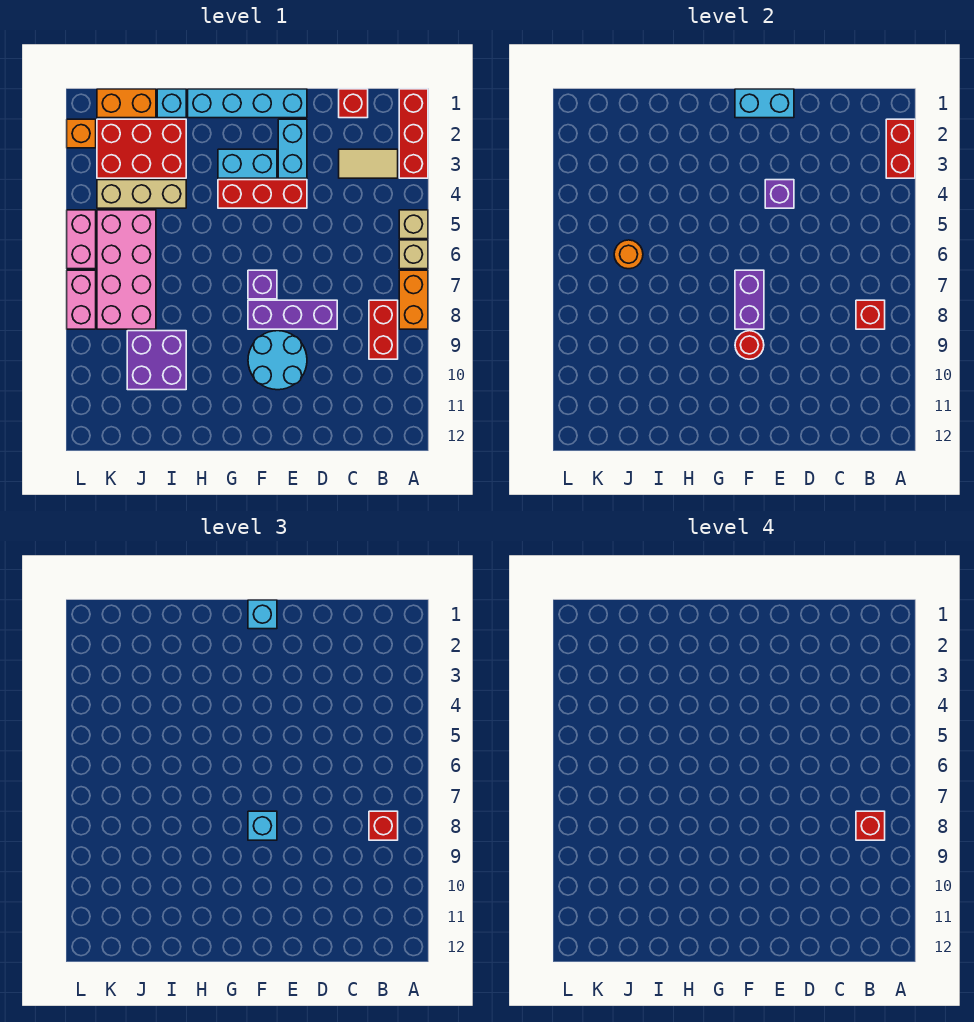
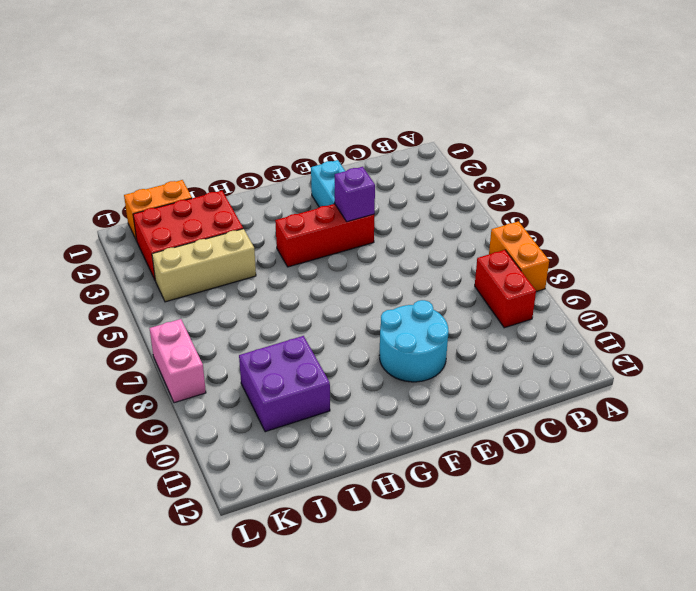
none -> red brick A1:A3 level 1
none -> tan brick A5 level 1
none -> tan brick A6 level 1
none -> tan tile B3:C3 level 1

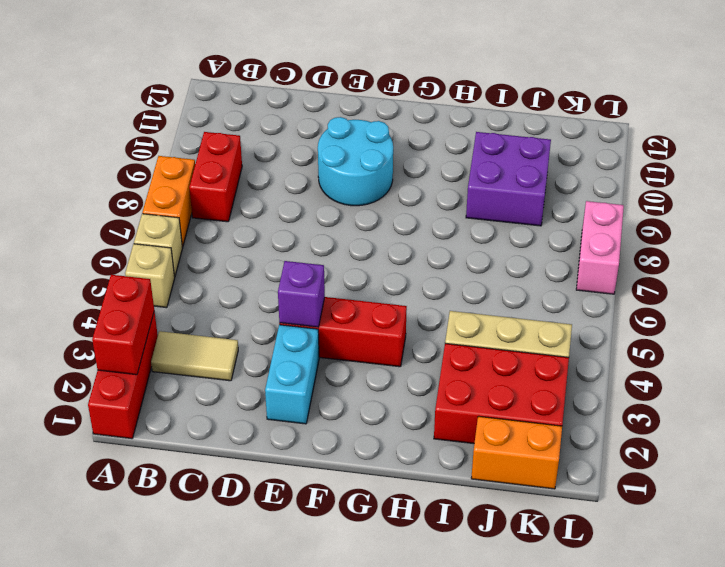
none -> red brick C1 level 1
none -> purple brick D8:F8 level 1
none -> cyan brick E1:H1 level 1
none -> cyan brick F3:G3 level 1

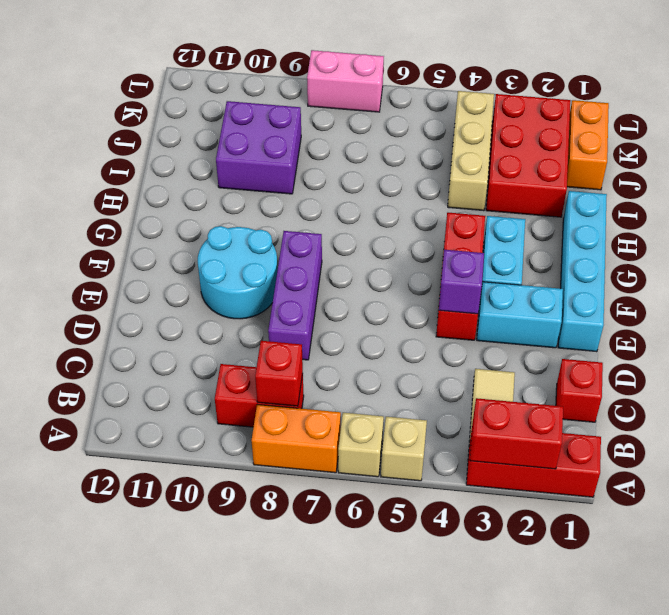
none -> purple brick F7 level 1
none -> cyan brick I1 level 1
none -> pink brick J5:K8 level 1
none -> orange brick L2 level 1

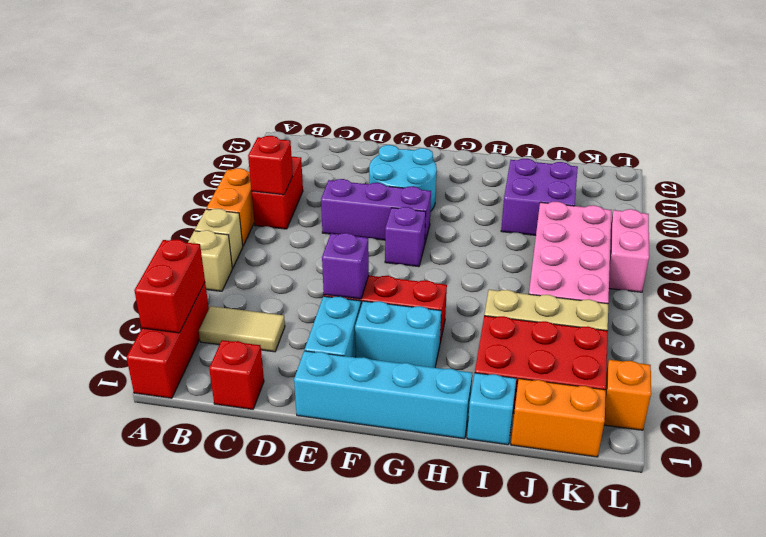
none -> pink brick L5:L6 level 1
none -> cyan brick E1:F1 level 2
none -> purple brick F7:F8 level 2
none -> red round brick F9 level 2

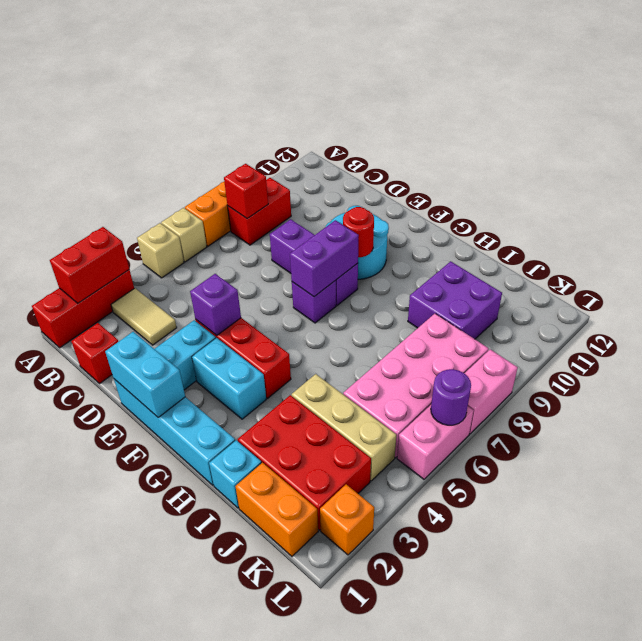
purple round brick L6 level 2 -> none
none -> orange round brick J6 level 2
none -> red brick B8 level 3
none -> cyan brick F1 level 3
none -> cyan brick F8 level 3

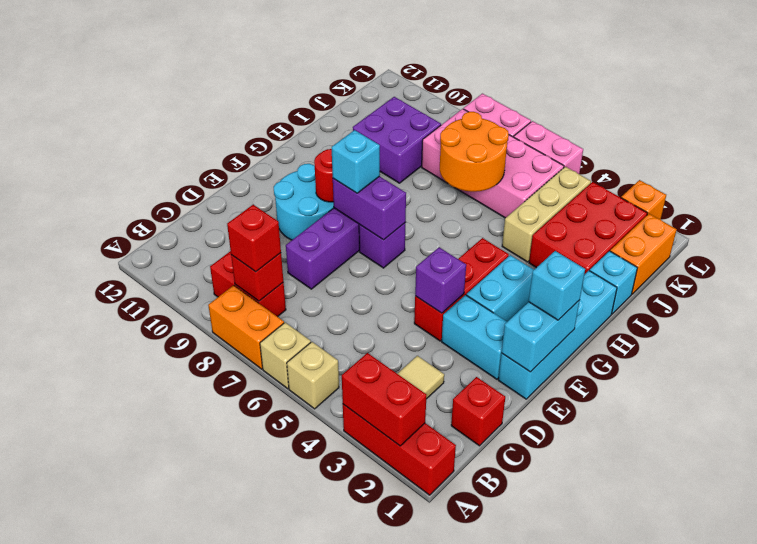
orange round brick I6:J7 level 2 -> orange round brick J6 level 2
none -> red brick B8 level 4

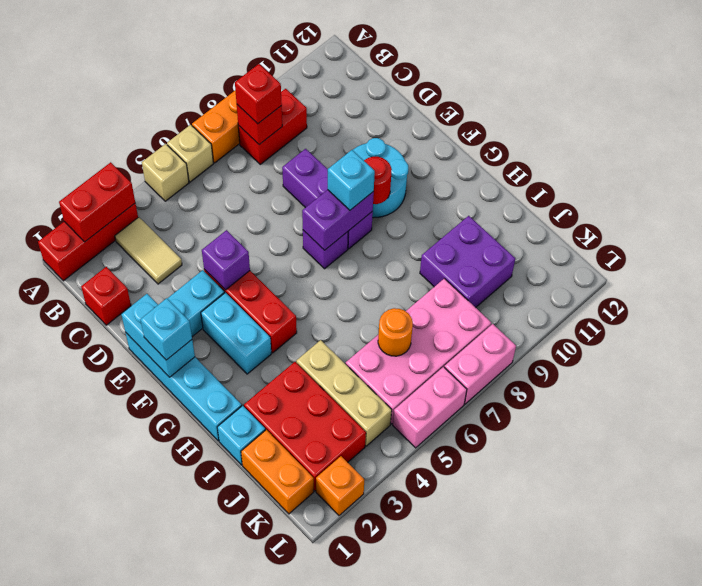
none -> red brick B8 level 4

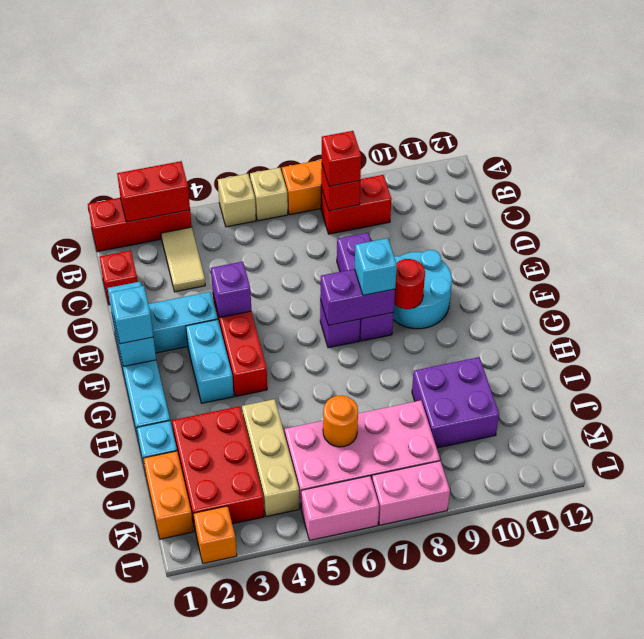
none -> red brick B8 level 4

